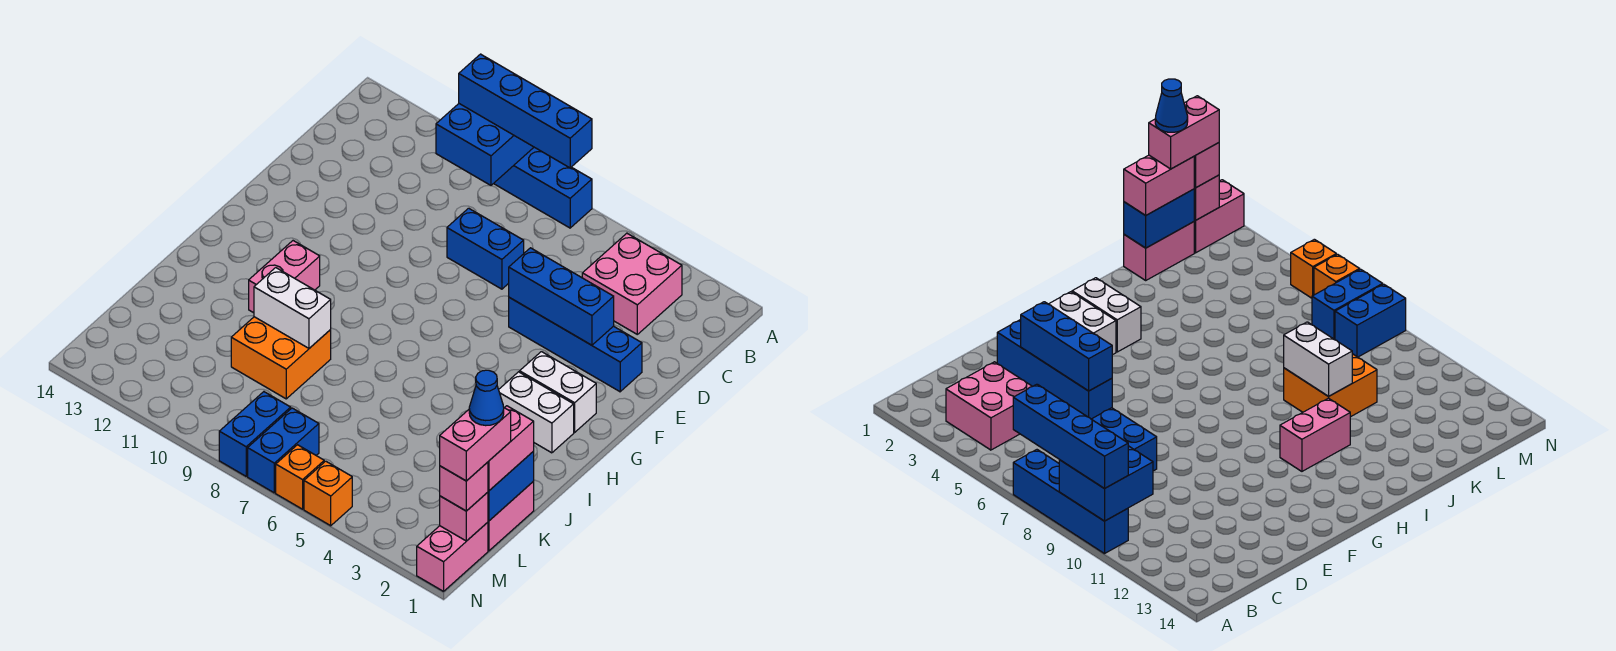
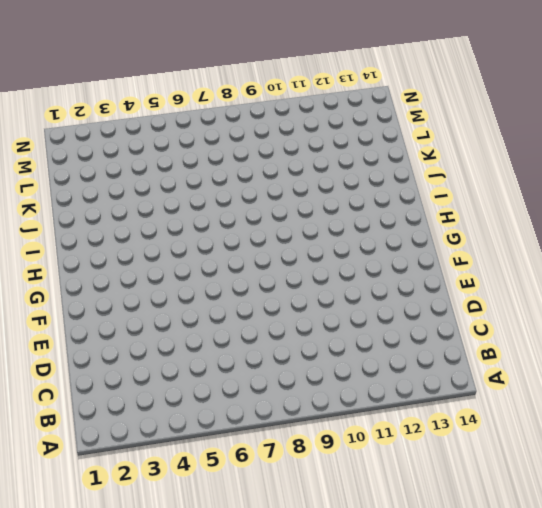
none -> blue brick A7:A10 level 1
none -> pink brick B3:C4 level 1
none -> blue brick D7:D8 level 1

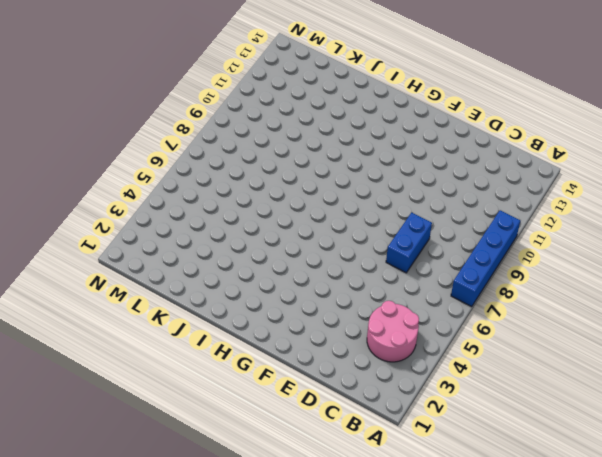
pink round brick B3:C4 level 1 -> pink brick B3:C4 level 1
none -> blue brick E2:E5 level 1
none -> white brick G2:G3 level 1
none -> white brick H2:H3 level 1

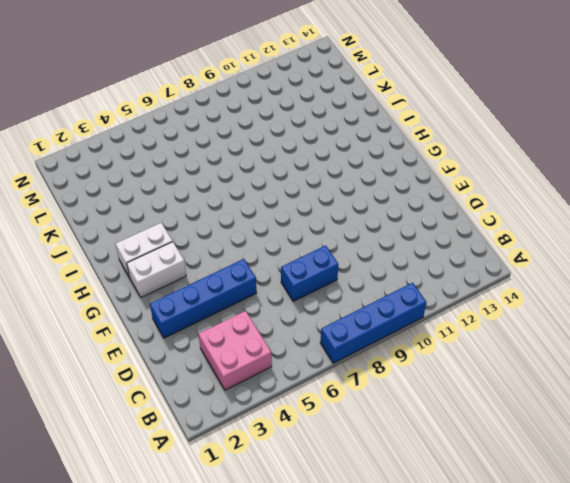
none -> pink brick H11:I11 level 1
none -> orange brick J9:K10 level 1
none -> pink brick K1:L1 level 1

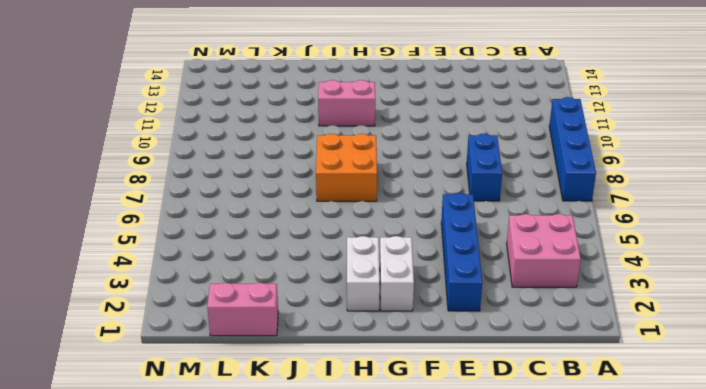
orange brick H7:I8 level 1 -> orange brick J9:K10 level 1
none -> pink brick M1:N1 level 1
none -> blue brick M7:N7 level 1
none -> blue brick M8:N8 level 1

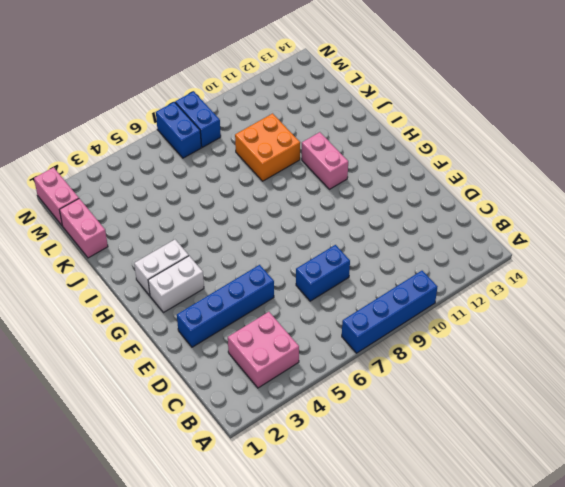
none -> orange brick N5 level 1
none -> orange brick N6 level 1
none -> blue brick A9:B10 level 2

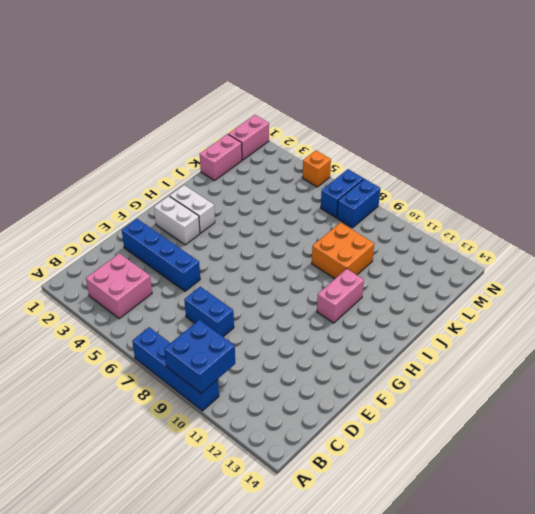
none -> orange brick N6 level 1
none -> blue brick E3:E5 level 2
none -> white brick J9:J10 level 2

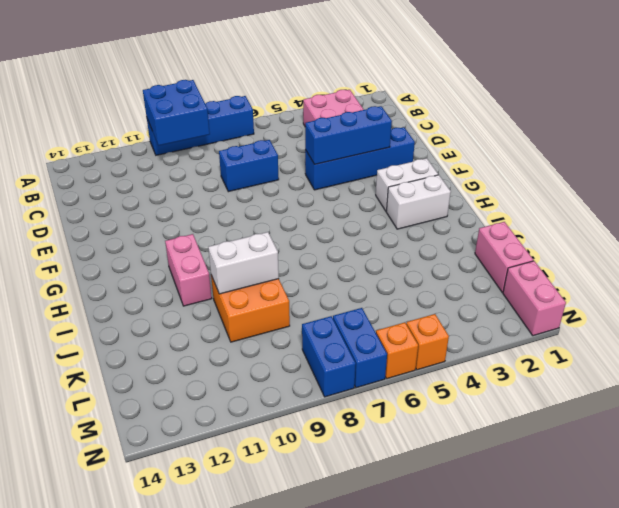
none -> blue brick K1:L1 level 2
none -> pink brick M1 level 2
none -> blue brick A7:A10 level 3

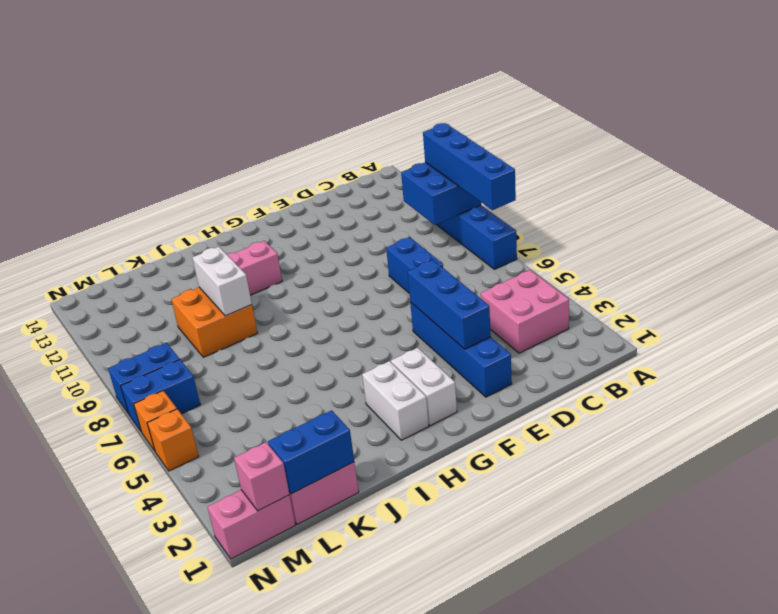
none -> pink brick K1:L1 level 3
none -> pink brick M1 level 3
none -> pink brick L1:M1 level 4

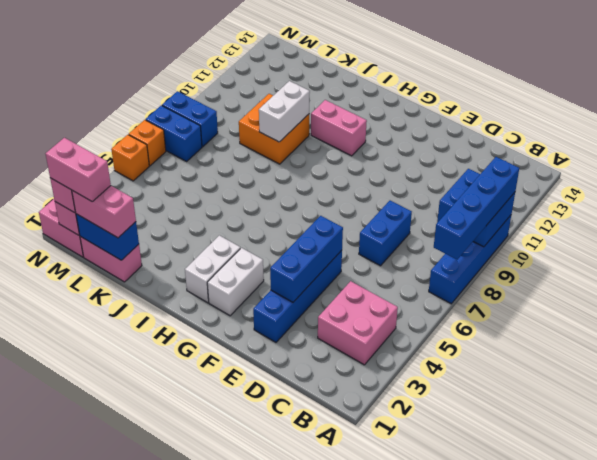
none -> blue cone L1 level 5

